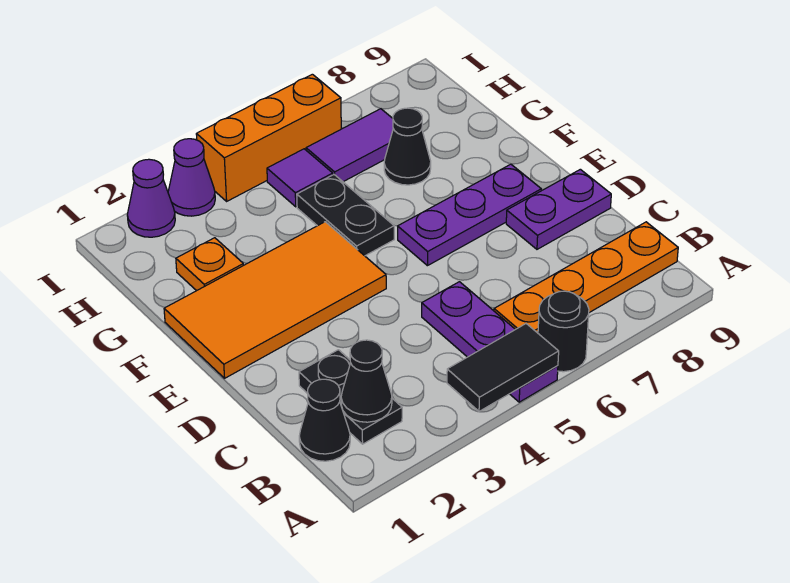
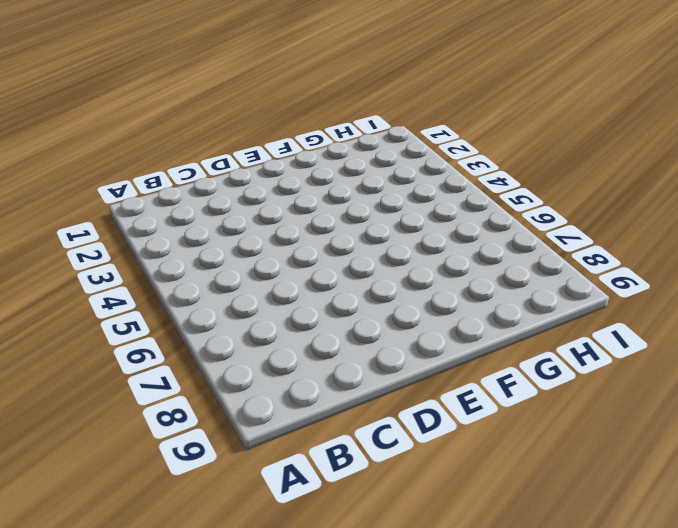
none -> purple plate A5:C5 level 1
none -> black round brick A6 level 1
none -> black cone B1 level 1

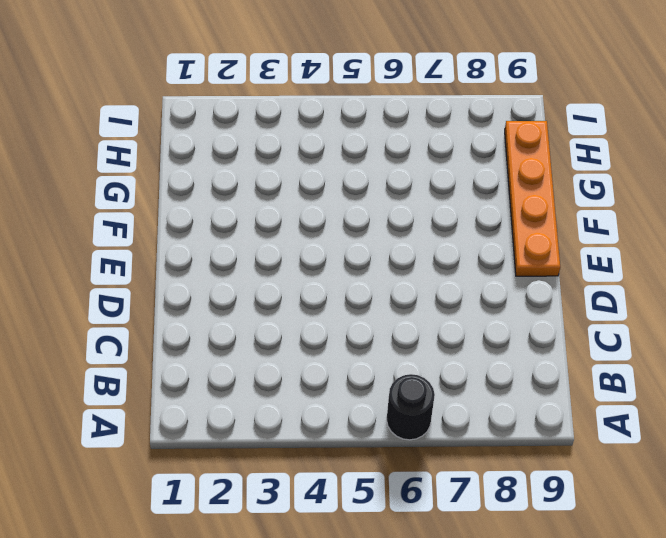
orange plate E9:H9 level 1 -> orange plate B6:B9 level 1
none -> purple plate A5:C5 level 1
none -> black cone B1 level 1
none -> black plate B2:C2 level 1

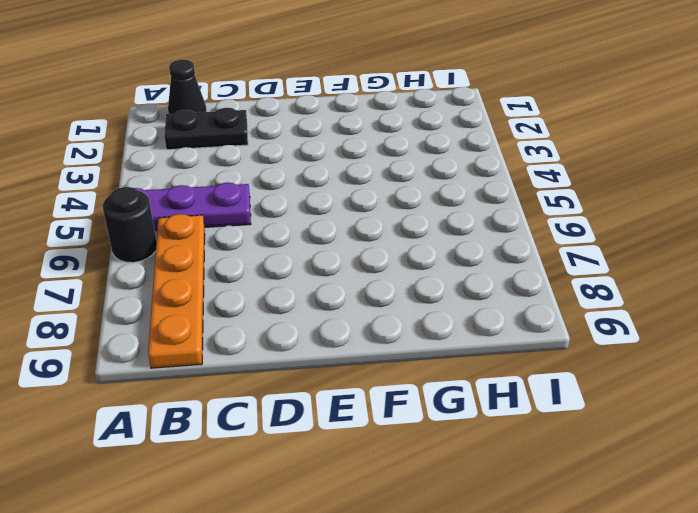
none -> purple plate D8:D9 level 1
none -> orange tile E1:F4 level 1
none -> purple plate E6:E8 level 1

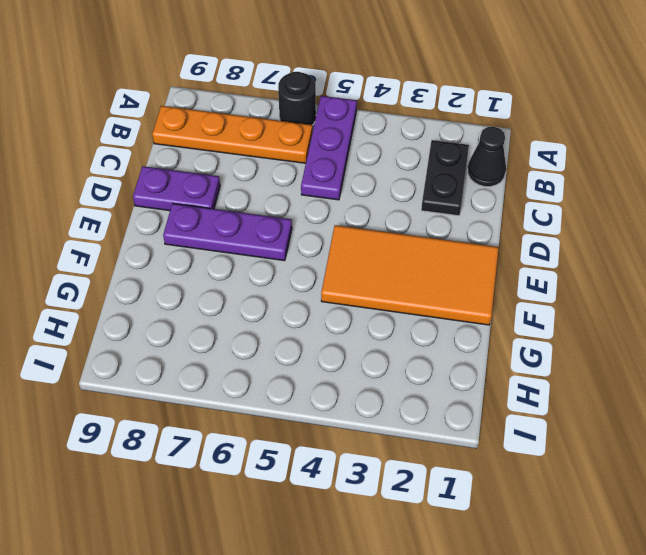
none -> black plate F5:G5 level 1
none -> orange plate G2 level 1
none -> black cone G7 level 1

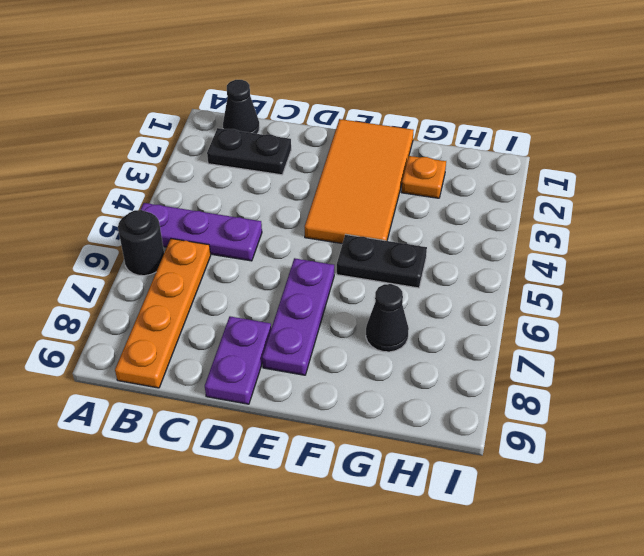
none -> purple tile H5 level 1
none -> purple tile H6:H7 level 1
none -> purple cone I2 level 1

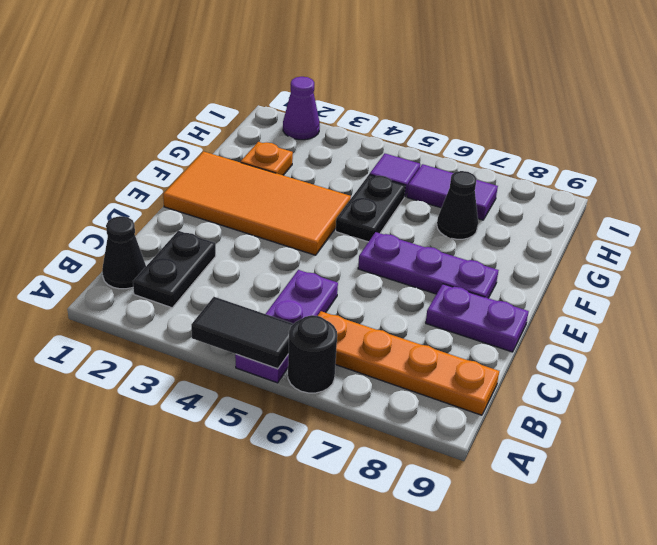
none -> purple cone I3 level 1
none -> orange brick I4:I6 level 1
none -> black cone B2 level 2

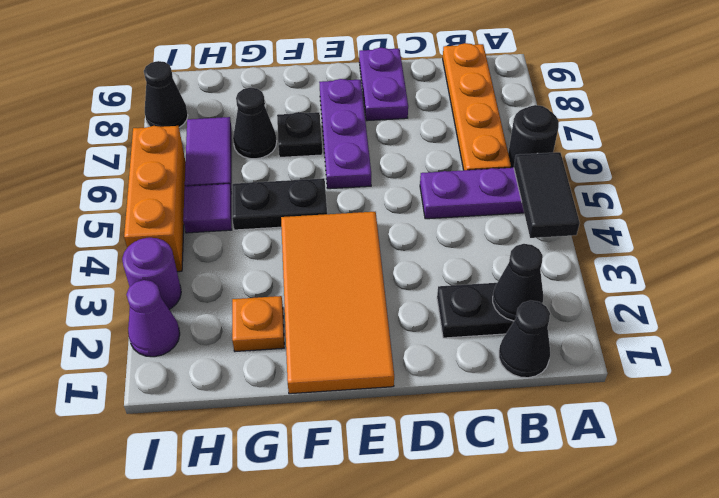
black plate F7 level 1 -> none
purple round brick I3 level 1 -> purple cone I3 level 1
black cone I8 level 1 -> none

